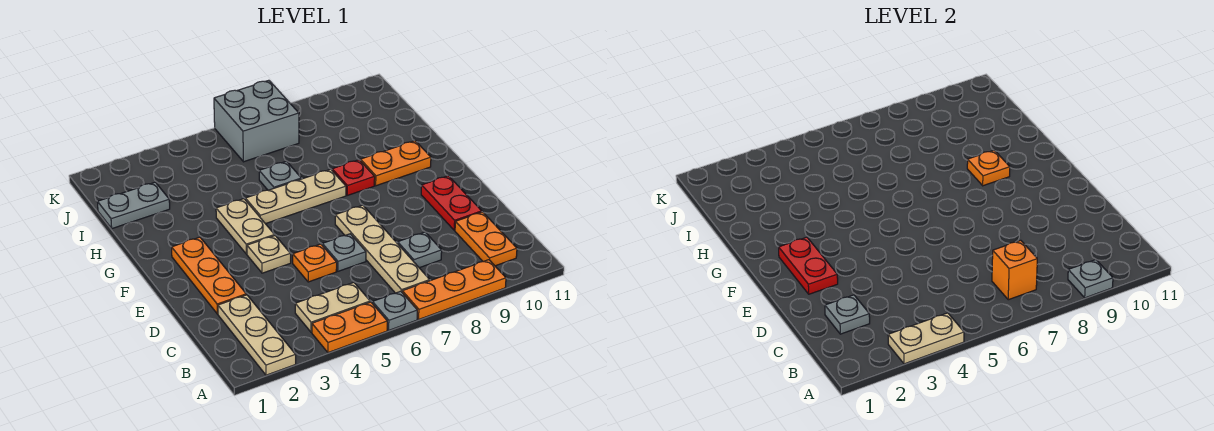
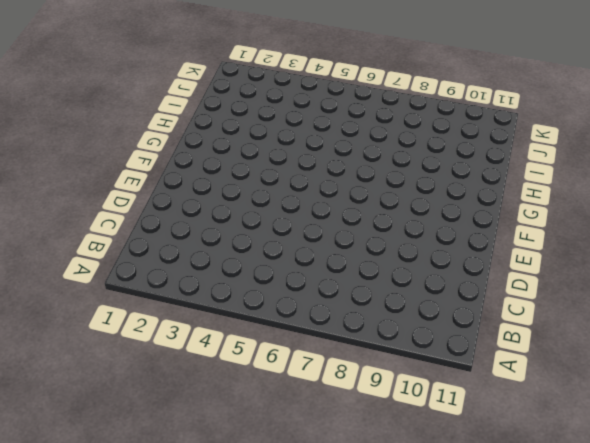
none -> tan plate A2:C2 level 1
none -> orange plate A4:A5 level 1
none -> grey plate A6 level 1

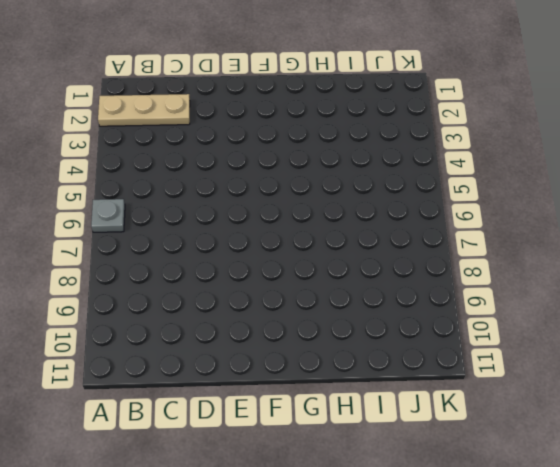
none -> orange plate A4:A5 level 1
none -> orange plate A7:A9 level 1
none -> tan plate B4:B5 level 1

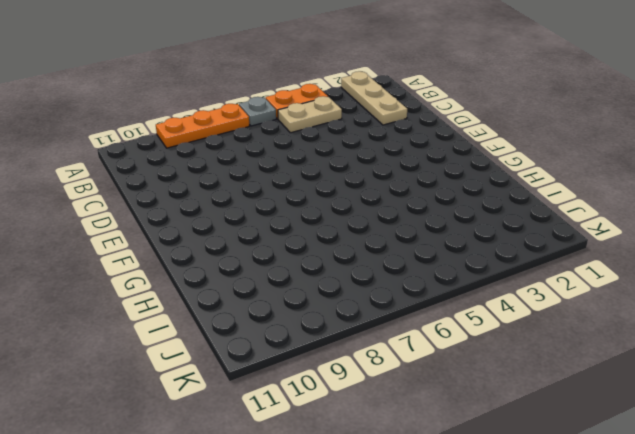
none -> tan plate B7:E7 level 1
none -> orange plate B10:C10 level 1
none -> grey plate C8 level 1

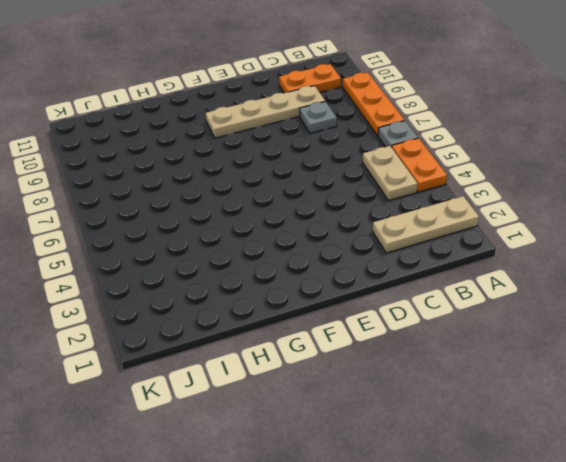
tan plate C9:F9 level 1 -> tan plate B7:E7 level 1
none -> orange plate D2:F2 level 1
none -> orange plate D5 level 1
none -> grey plate D6 level 1

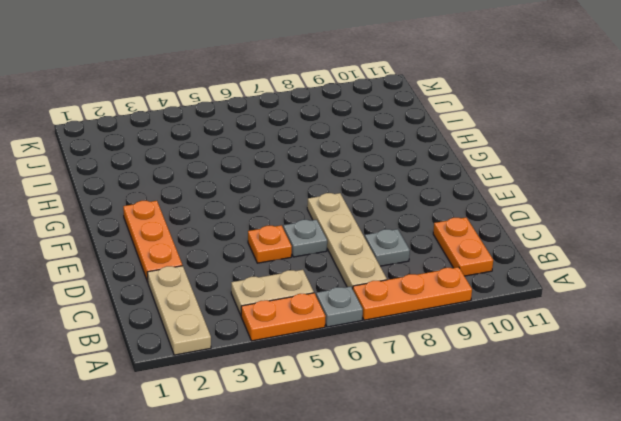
none -> red plate D10:E10 level 1
none -> tan plate E4 level 1
none -> tan plate F4:G4 level 1

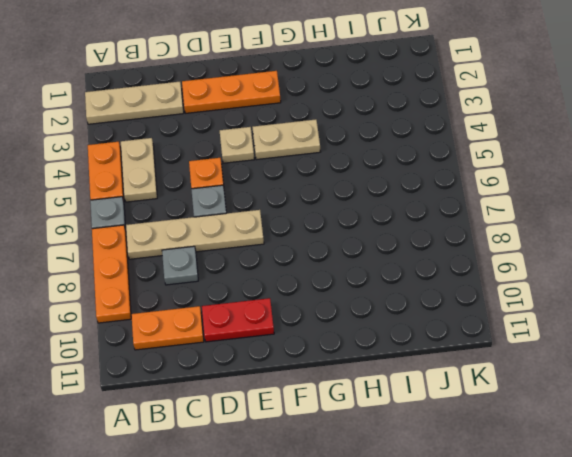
none -> tan plate G5:G7 level 1
none -> red plate G8 level 1
none -> orange plate G9:G10 level 1

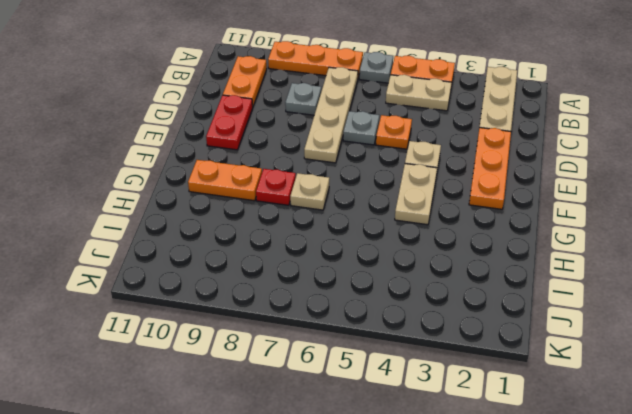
tan plate G7 level 1 -> tan plate G5:G7 level 1
none -> grey plate H6 level 1
none -> grey plate I1:I2 level 1
none -> grey brick J6:K7 level 1

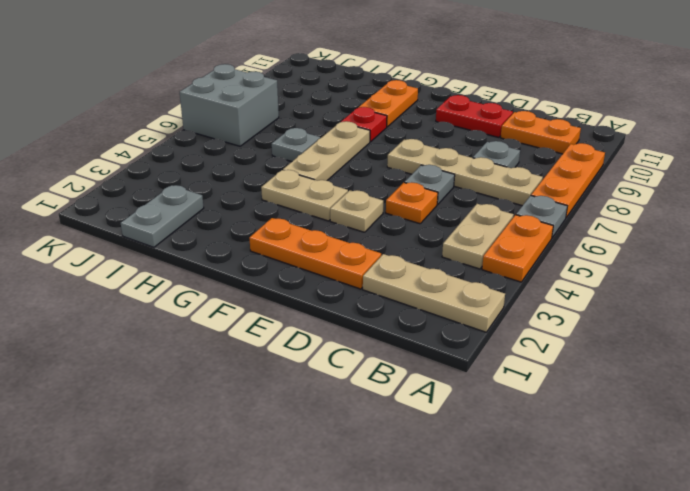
none -> tan plate A3:A4 level 2
none -> grey plate A9 level 2
none -> orange brick B7 level 2

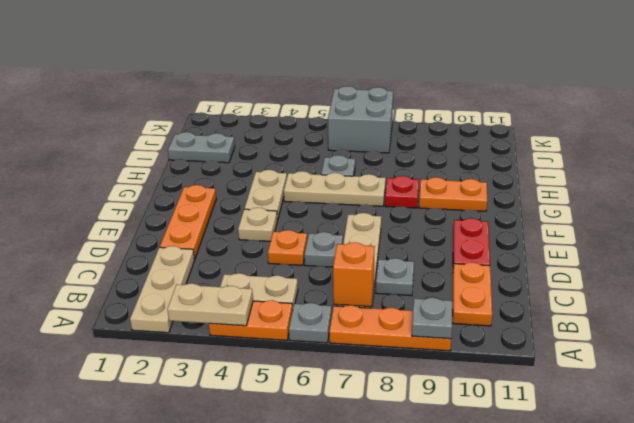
none -> grey plate C2 level 2
none -> red plate E2:F2 level 2
none -> orange plate G9 level 2

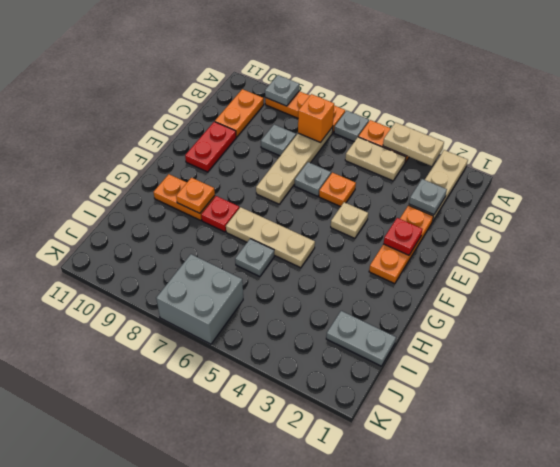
red plate E2 level 2 -> red plate E2:F2 level 2
none -> tan plate F4:G4 level 1

